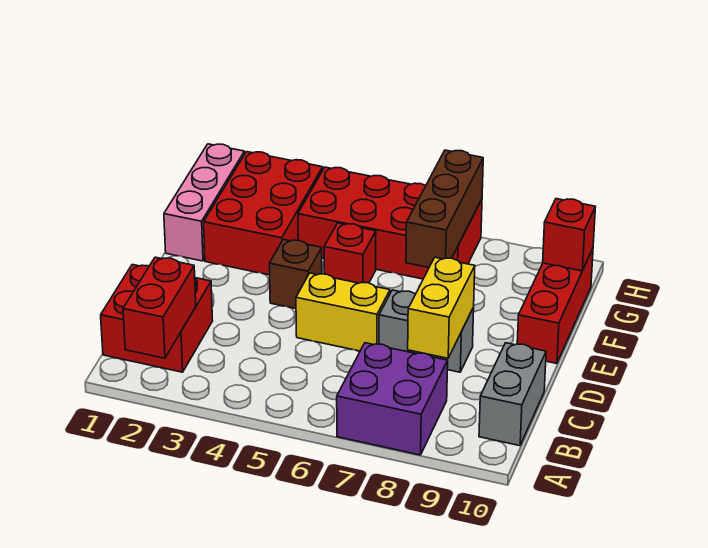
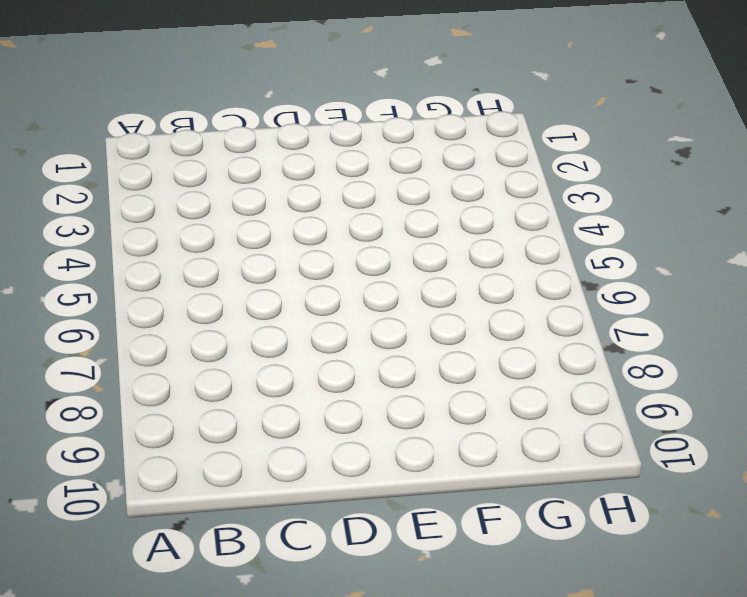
none -> purple brick A7:B8 level 1
none -> red brick B1:C2 level 1
none -> grey brick B10:C10 level 1

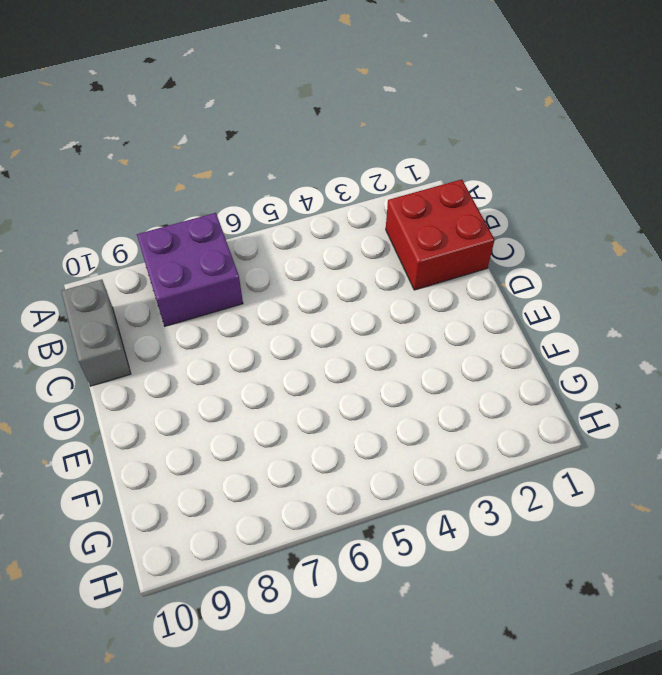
none -> yellow brick D5:D6 level 1
none -> grey brick D7:D8 level 1
none -> brown brick E4 level 1

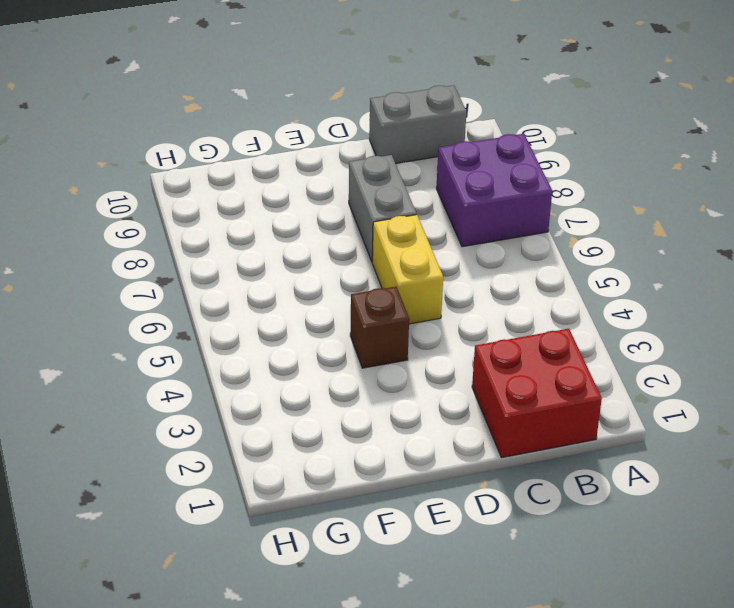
none -> red brick E10:G10 level 1
none -> pink brick F1:H1 level 1
none -> red brick F2:H3 level 1

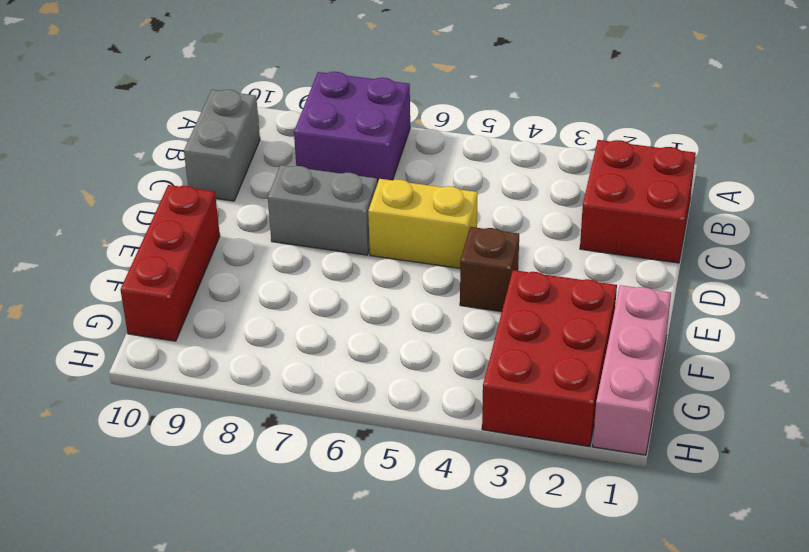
none -> red brick F5 level 1
none -> red brick G4:H7 level 1
none -> red brick A2:B2 level 2

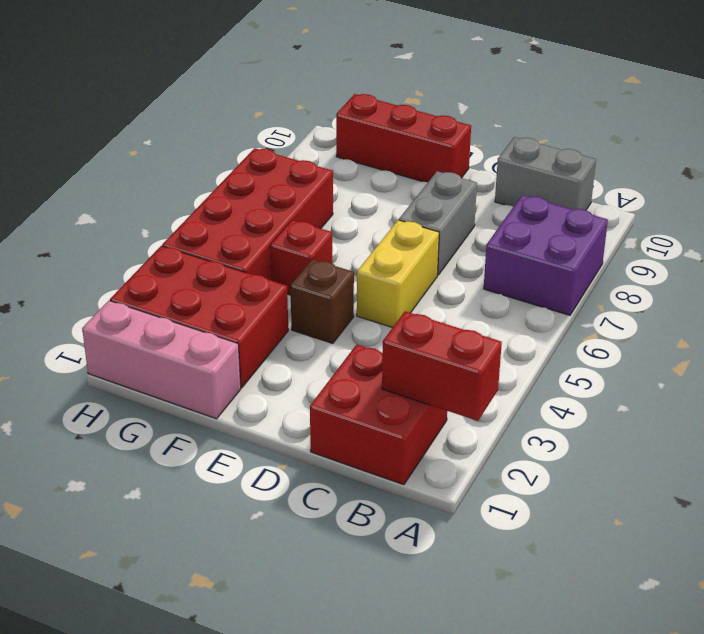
none -> yellow brick C8:D8 level 2
none -> brown brick F7:H7 level 2
none -> red brick G10 level 2

